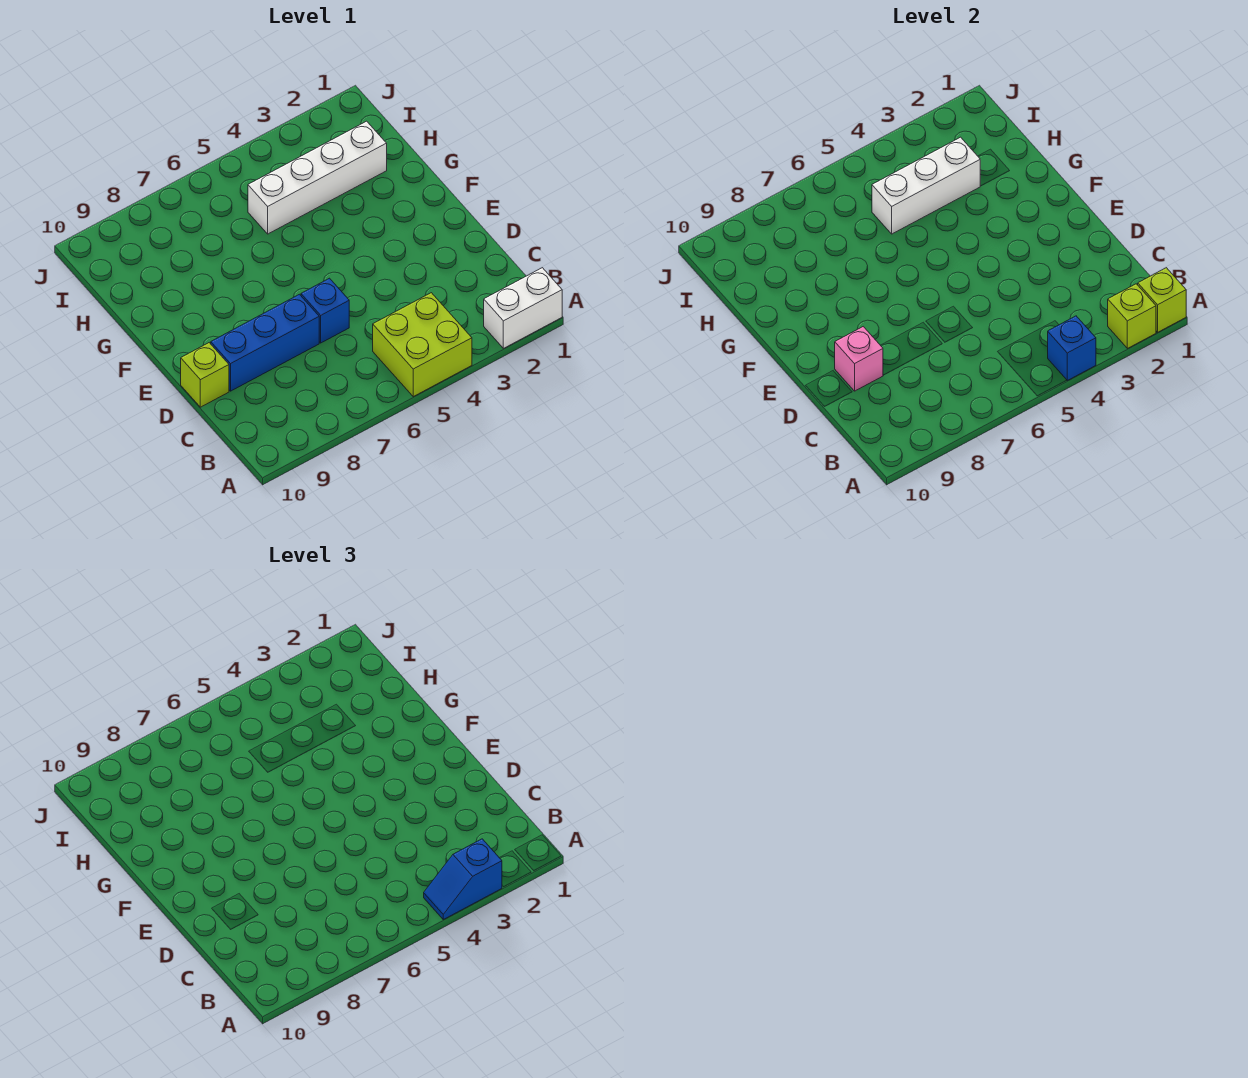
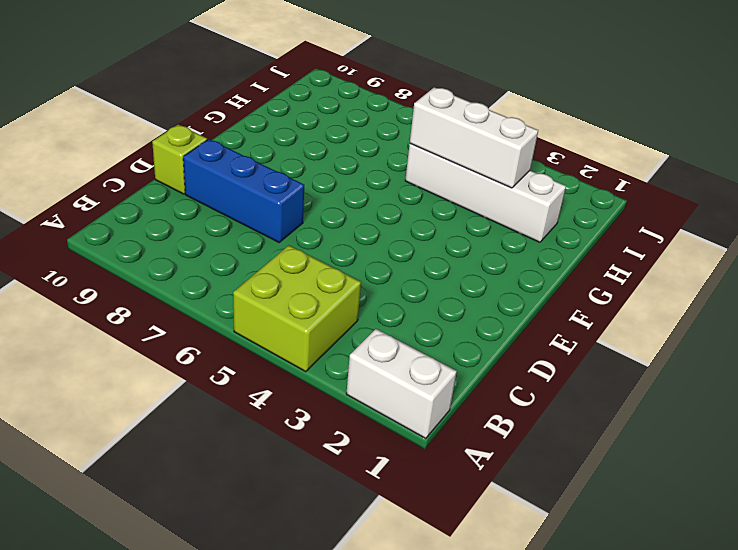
none -> blue brick D6 level 1
none -> lime brick A1 level 2
none -> lime brick A2 level 2

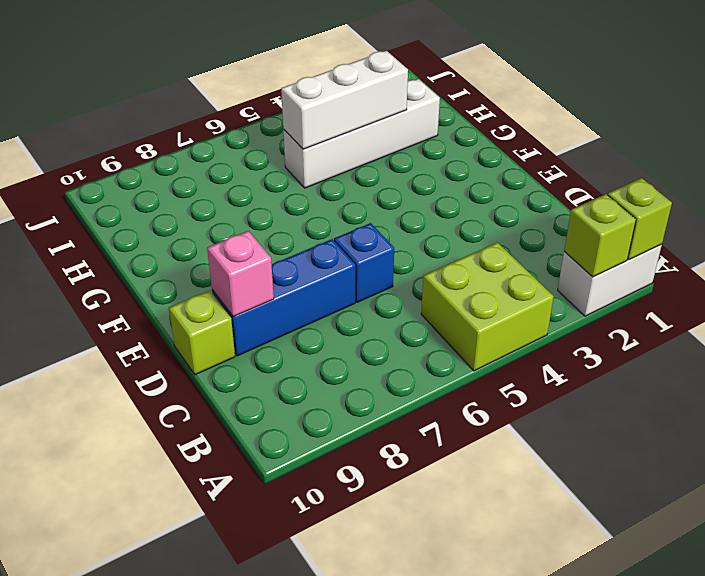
none -> blue brick A4 level 2
none -> blue slope A3:A4 level 3 top 3

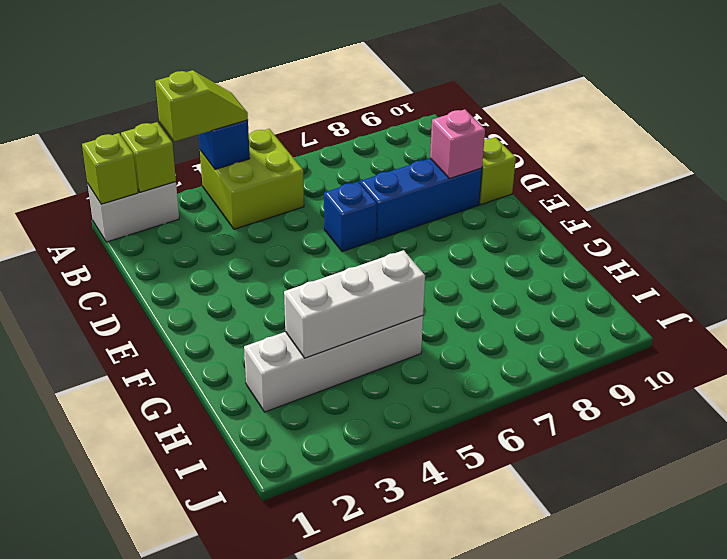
lime slope A3:A4 level 3 top 3 -> blue slope A3:A4 level 3 top 3

